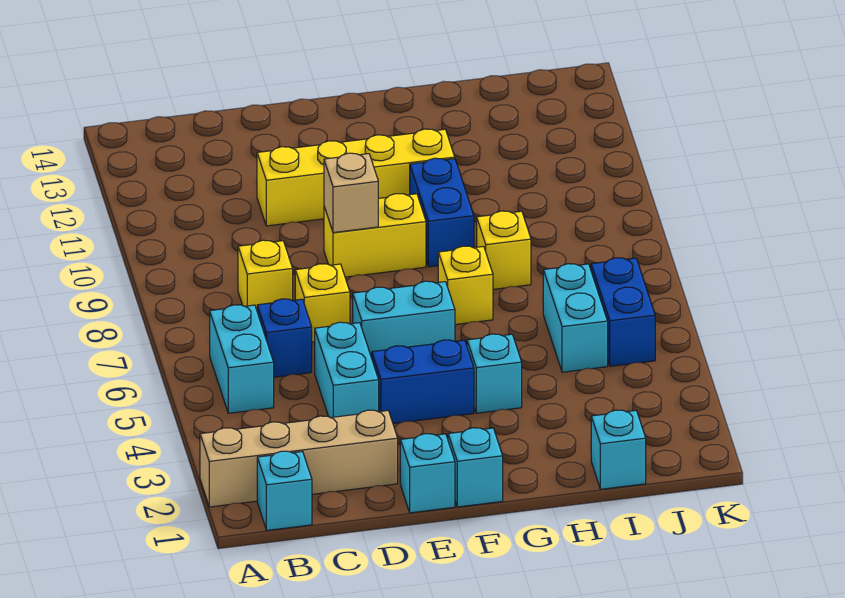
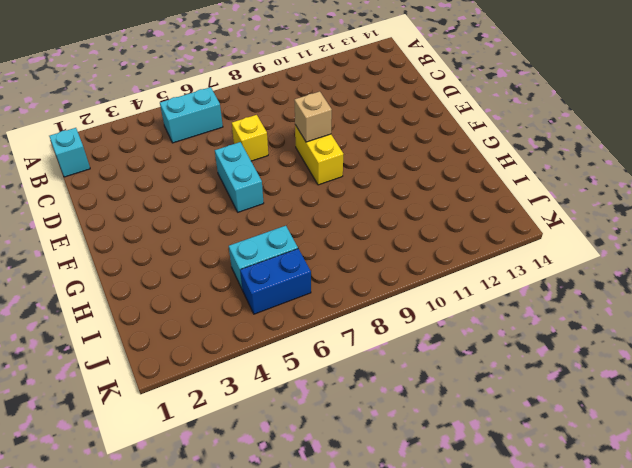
none -> tan brick A2:D2 level 1
none -> blue brick C6 level 1
none -> yellow brick C8 level 1

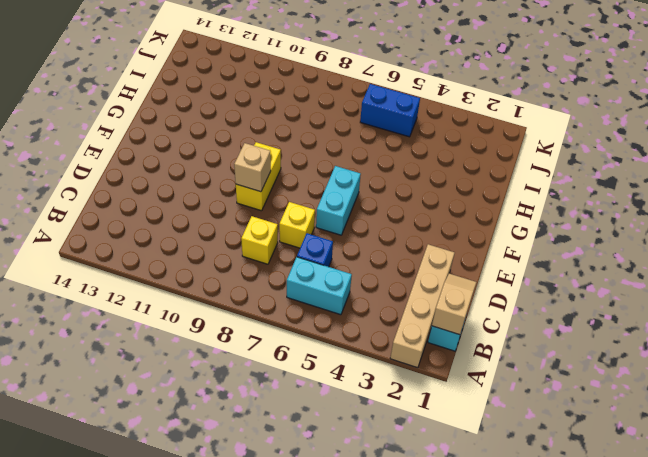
tan slope B1:C1 level 2 top B -> none
none -> cyan brick D4:D5 level 1
none -> yellow brick D11:G11 level 1
none -> cyan brick E1 level 1

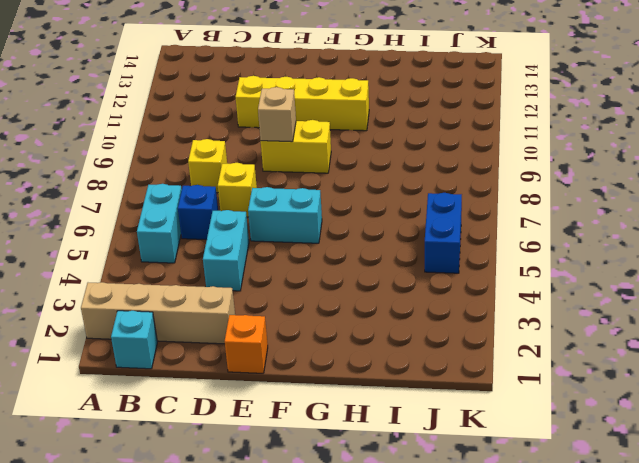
orange brick E1 level 1 -> cyan brick E1 level 1
none -> blue brick E4:F4 level 1
none -> cyan brick F1 level 1
none -> cyan brick G4 level 1

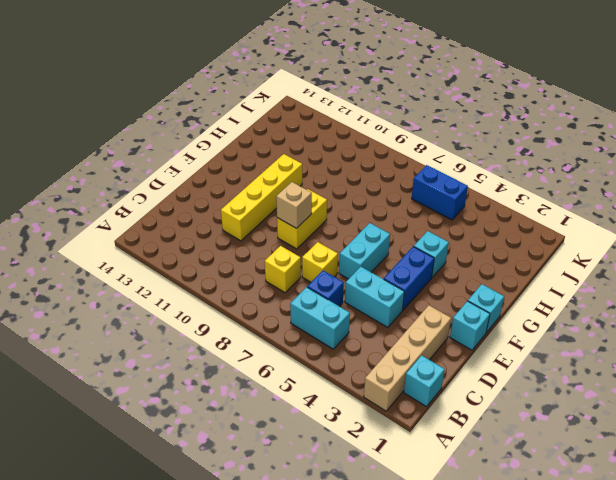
none -> yellow brick G7 level 1
none -> blue brick G9:G10 level 1
none -> yellow brick H8 level 1

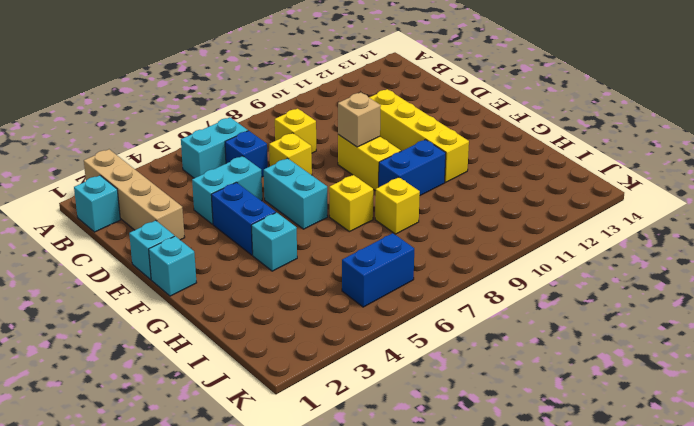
none -> cyan brick I1 level 1
none -> cyan brick I5:I6 level 1

